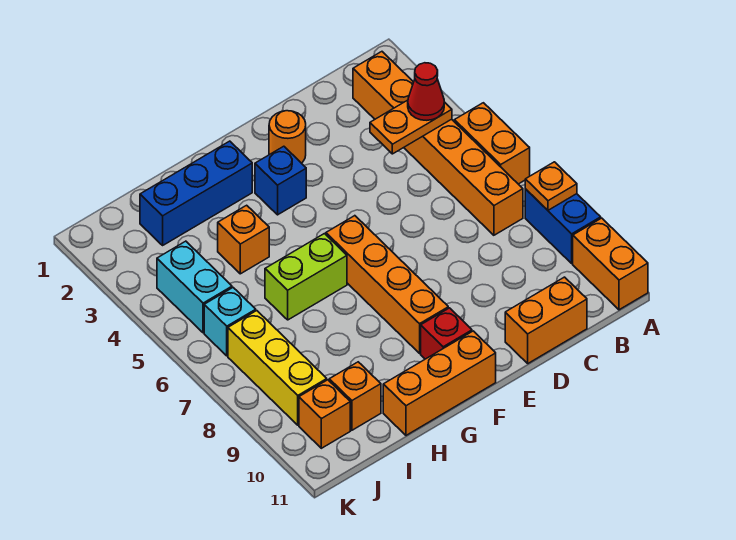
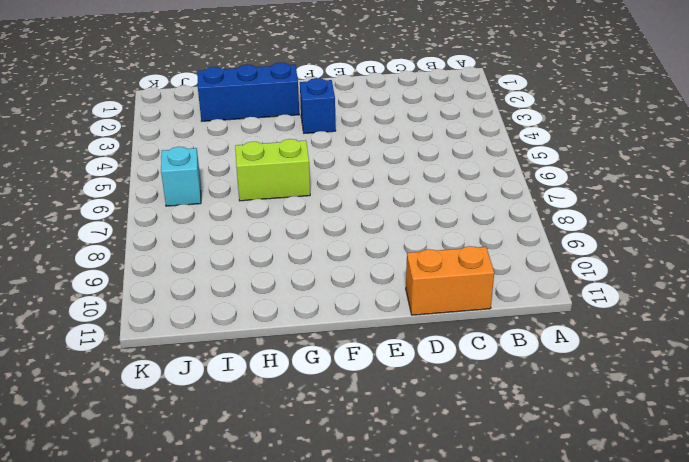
none -> orange brick A5:A6 level 1
none -> blue brick A8:A9 level 1
none -> orange brick A10:A11 level 1

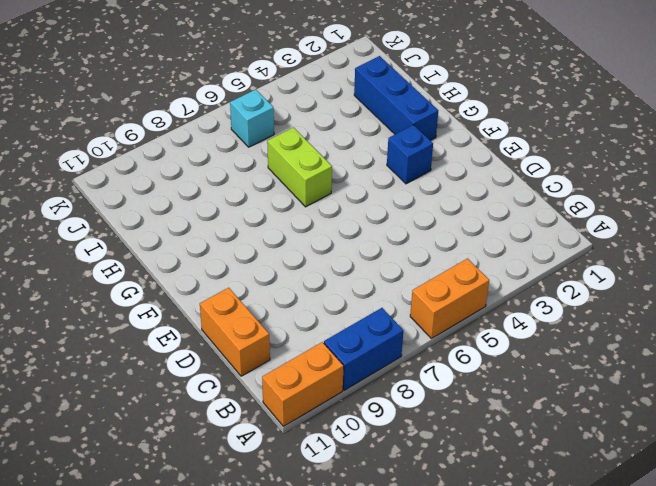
none -> orange brick B2:B7 level 1
none -> orange round brick E2 level 1
none -> orange brick F6:F9 level 1

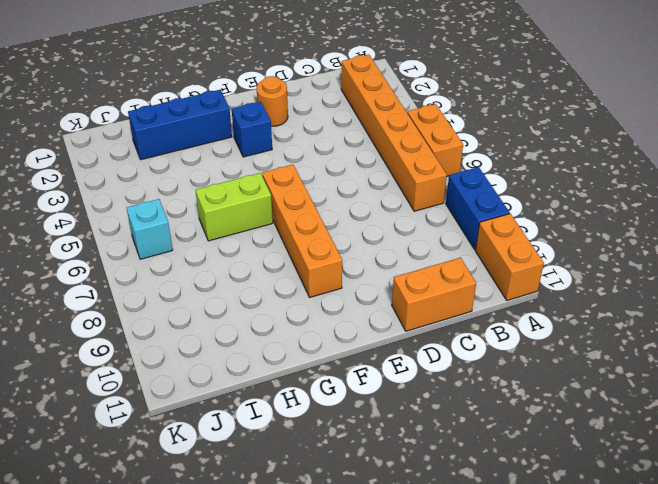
none -> red brick F10 level 1
none -> orange brick F11:H11 level 1
none -> orange brick H4 level 1

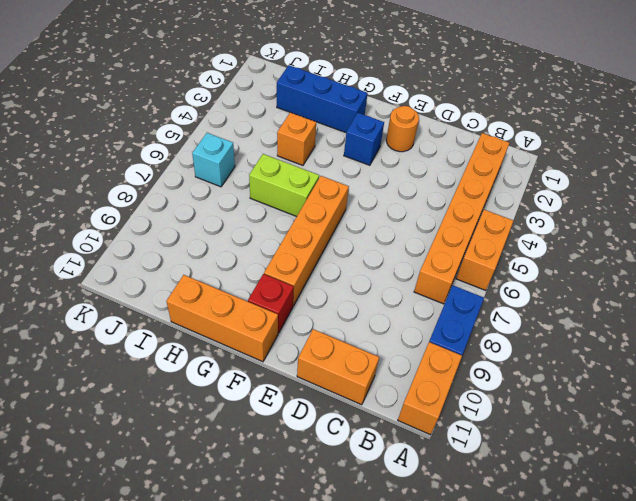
none -> orange brick I10 level 1
none -> cyan brick J4:J5 level 1
none -> yellow brick J7:J9 level 1

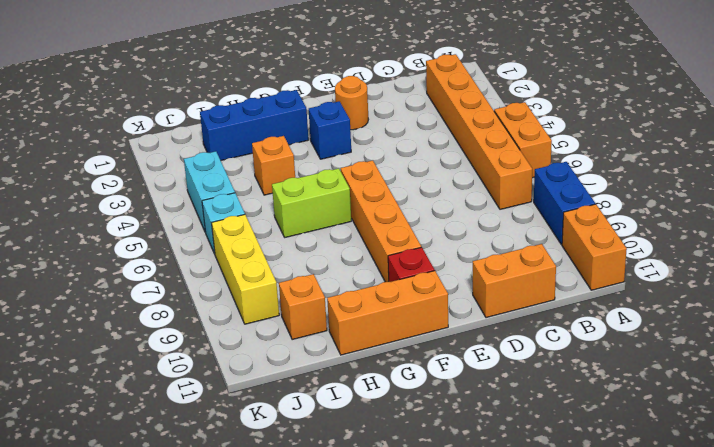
none -> orange brick J10 level 1
none -> orange plate A8 level 2
none -> orange plate B4:C4 level 2

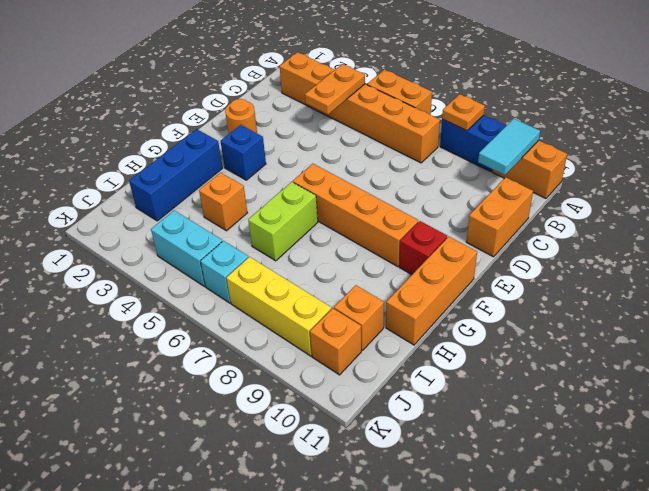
cyan tile A10:B10 level 2 -> none
none -> red cone B4 level 3

